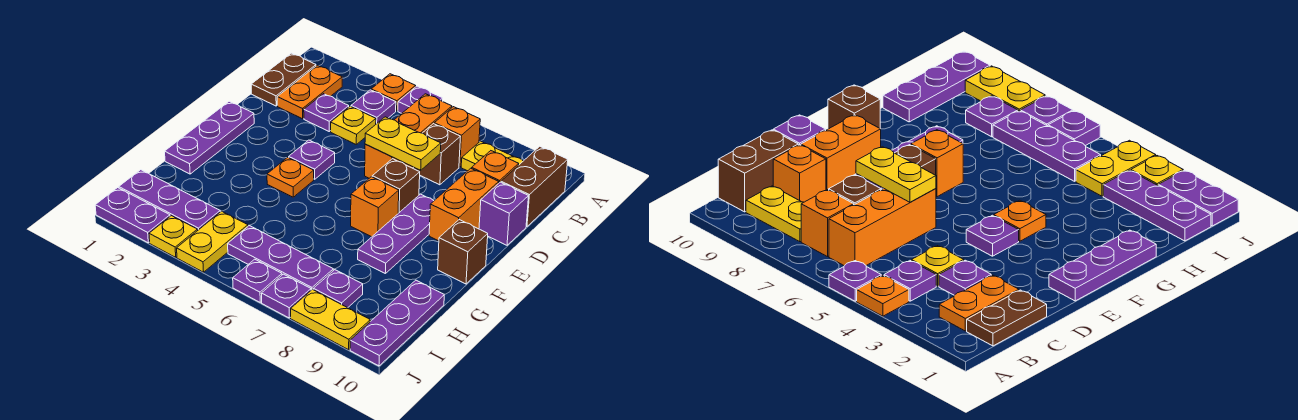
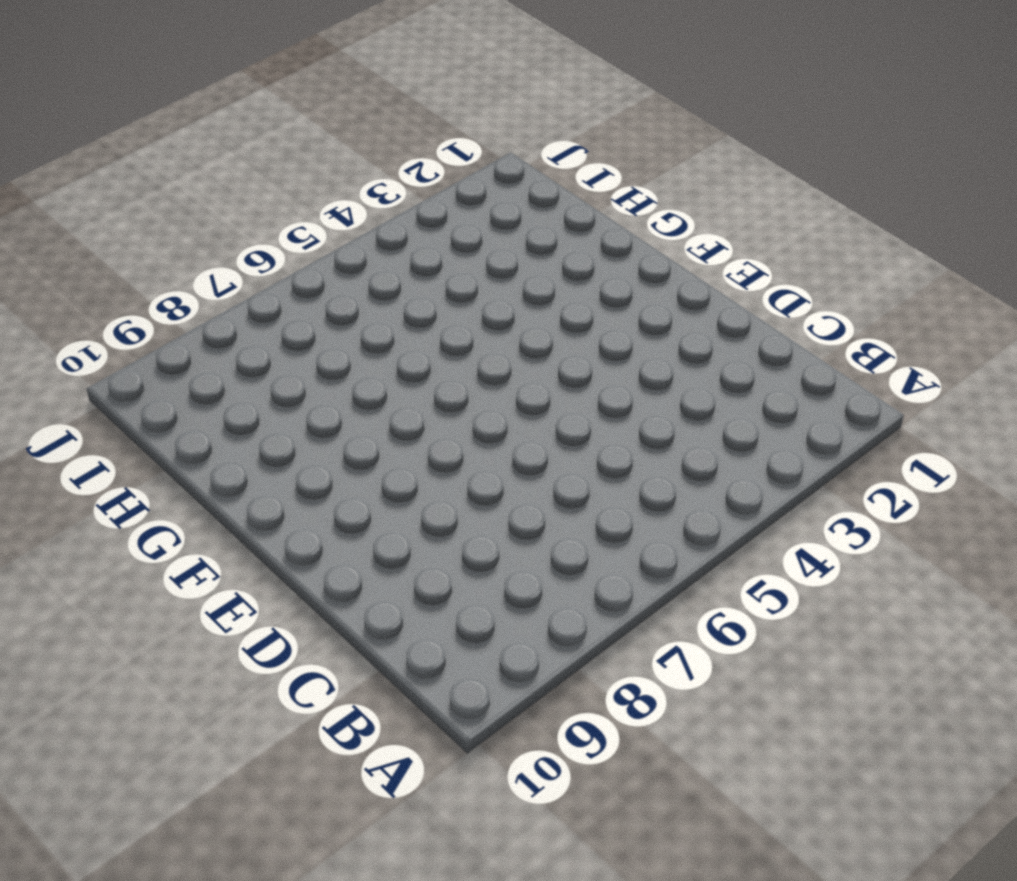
none -> orange plate A4 level 1
none -> purple plate A5 level 1
none -> brown plate B1:C1 level 1
none -> orange plate B2:C2 level 1

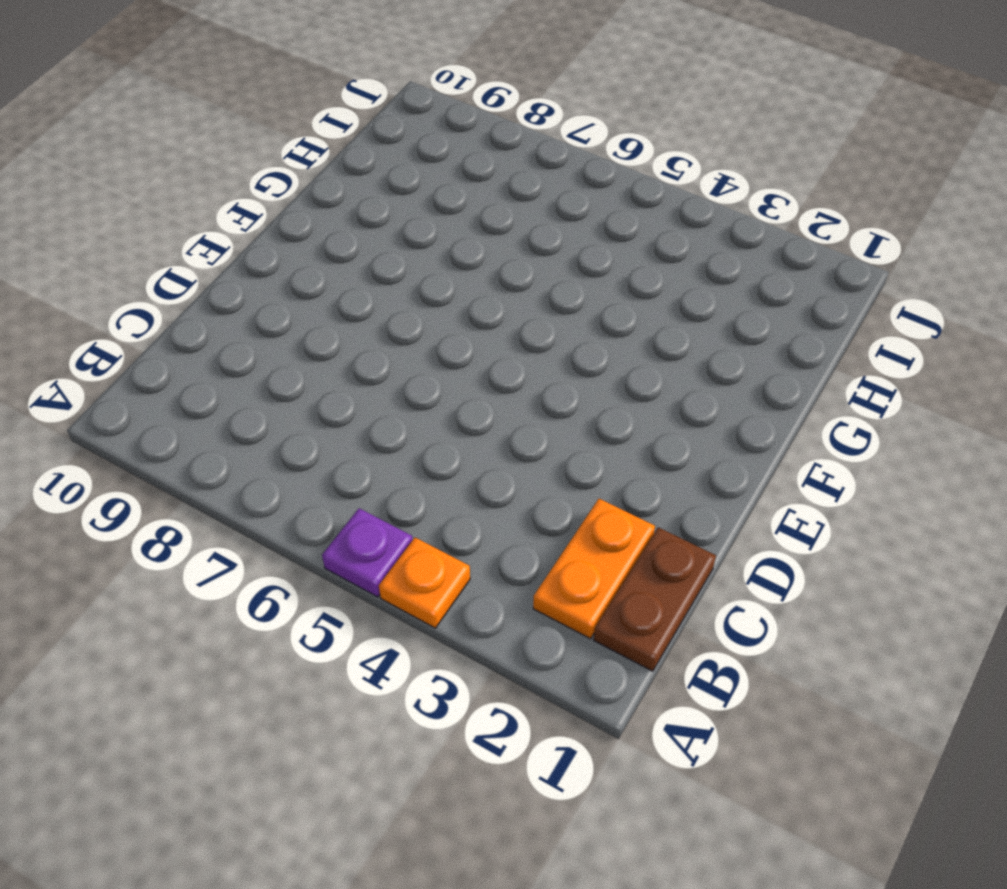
none -> purple plate B4 level 1
none -> orange brick B6:D6 level 1
none -> orange brick B7 level 1
none -> yellow plate B8:B9 level 1

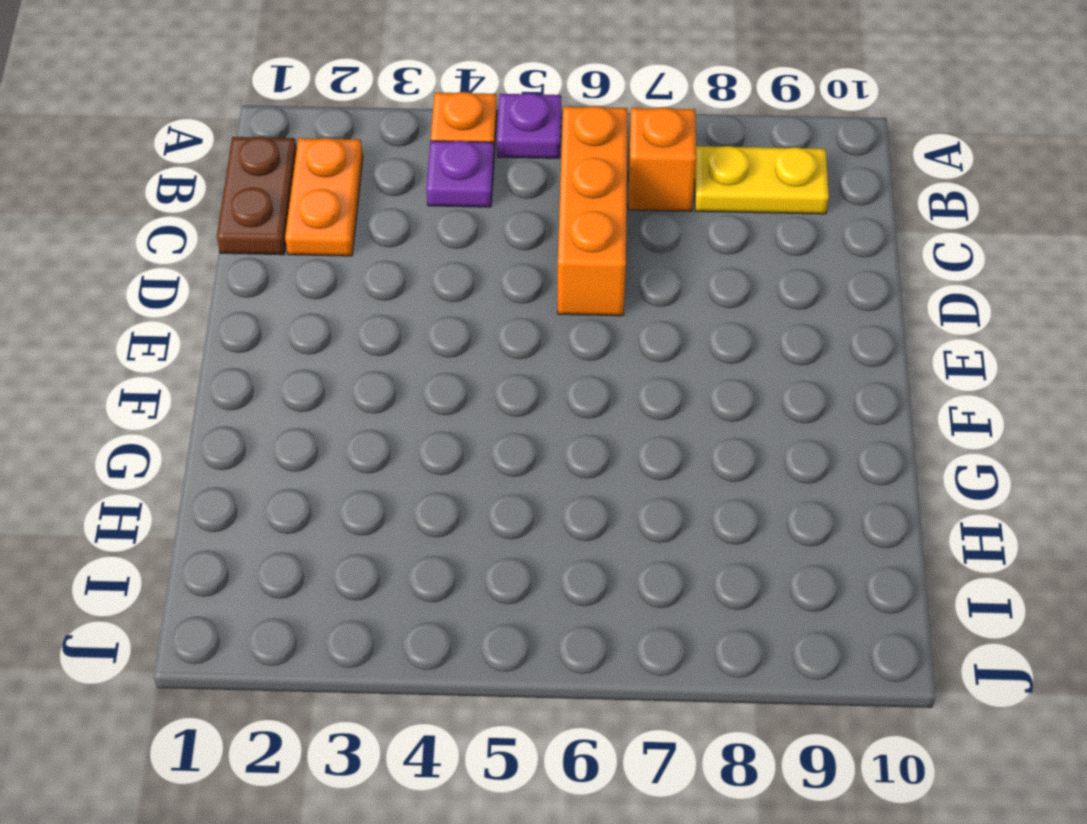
none -> brown brick B10:C10 level 1
none -> purple plate C3 level 1
none -> yellow plate C4 level 1
none -> brown brick C7 level 1

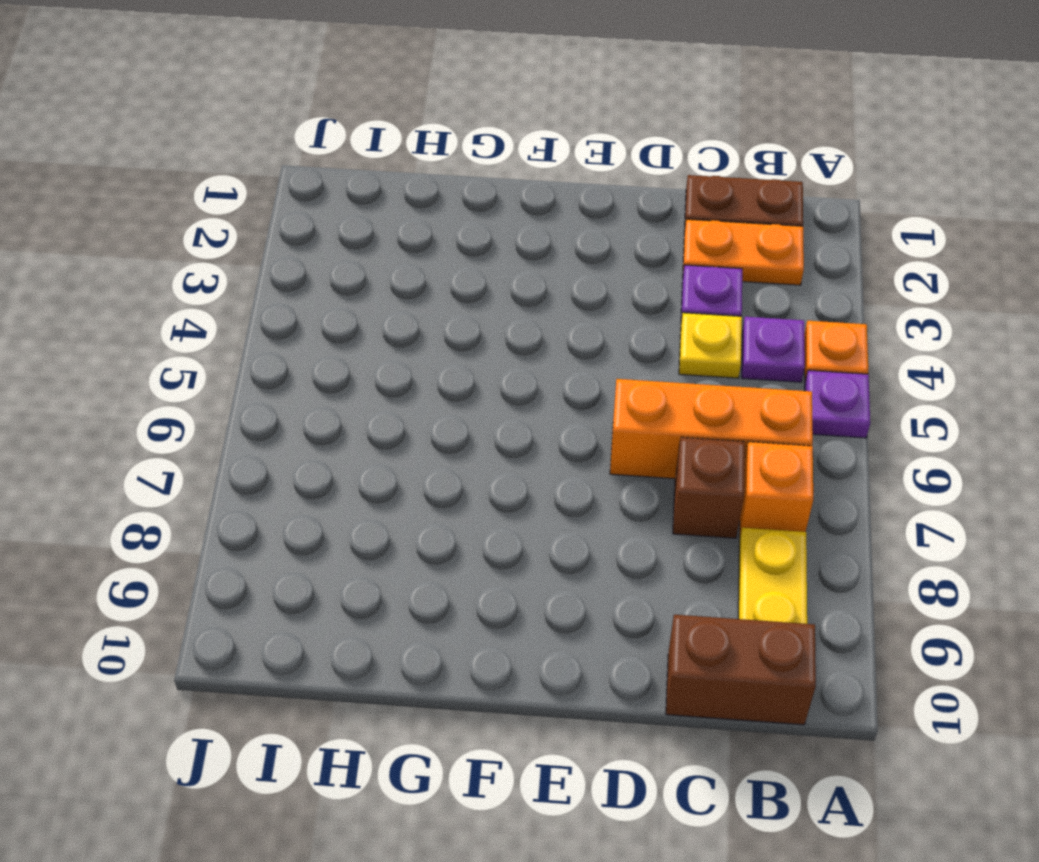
none -> orange brick C9 level 1
none -> orange brick D9:E9 level 1
none -> purple brick D10 level 1
none -> purple plate E1:G1 level 1

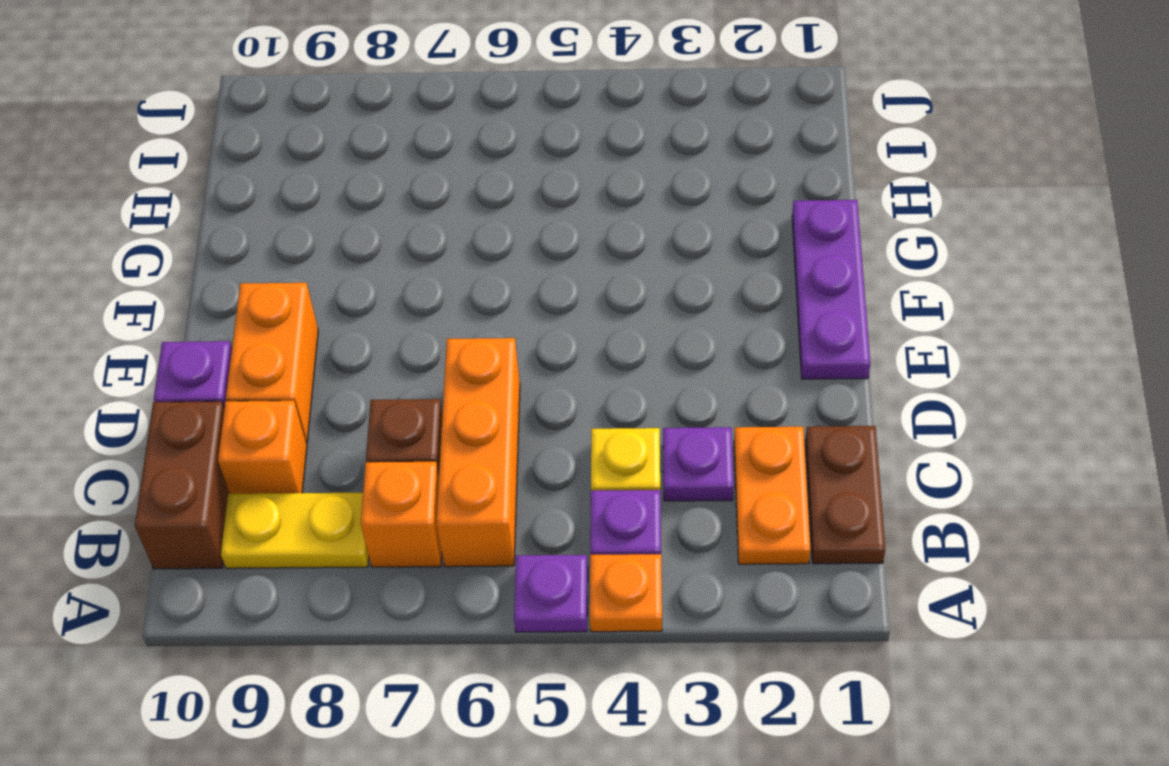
none -> purple plate E4 level 1
none -> brown brick E7 level 1
none -> purple plate E8:G8 level 1
none -> orange plate F4 level 1

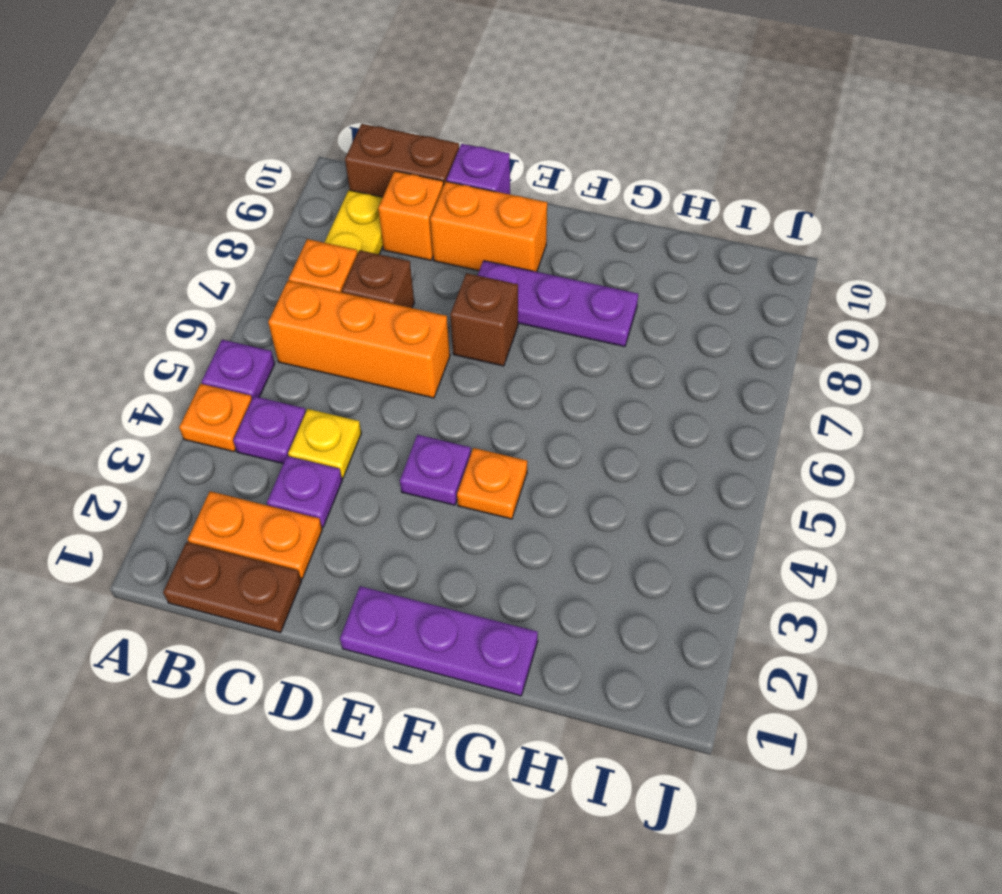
none -> orange brick F7 level 1
none -> brown brick F10 level 1
none -> purple plate H10:J10 level 1
none -> purple plate I1:I3 level 1

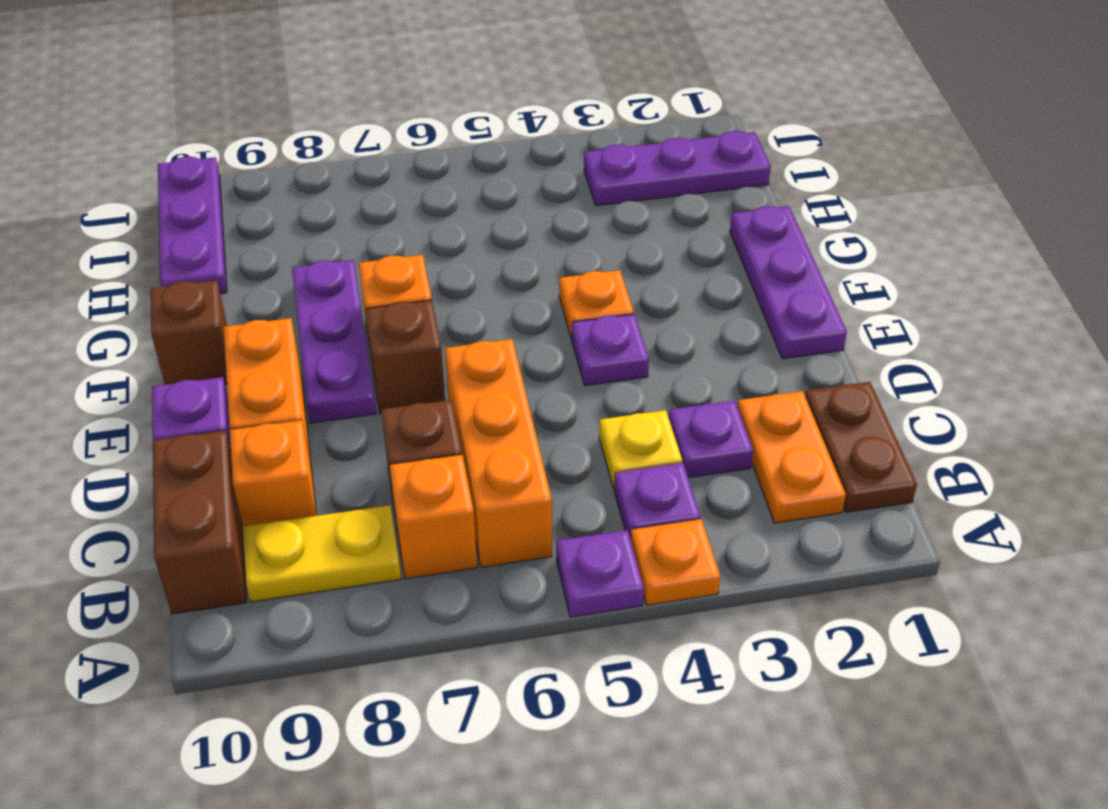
none -> yellow plate I4:J4 level 1
none -> purple plate I5:I7 level 1
none -> purple plate I8 level 1
none -> purple plate J1:J2 level 1

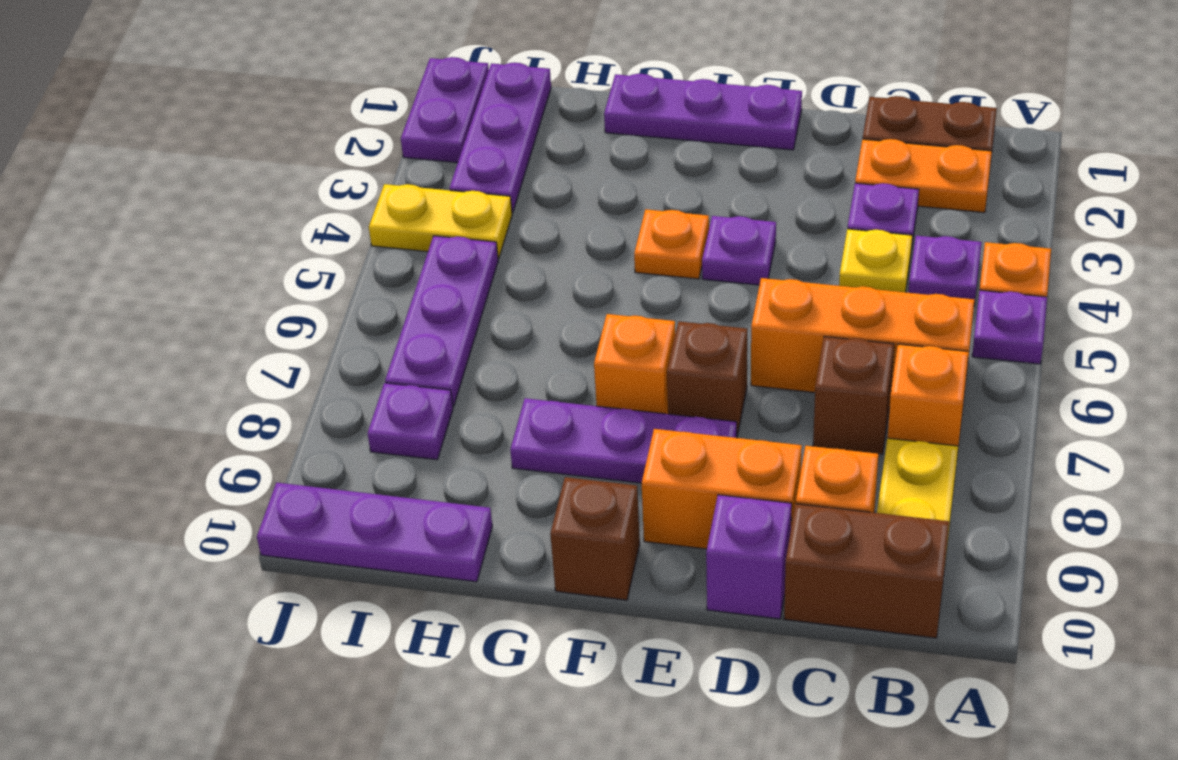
none -> yellow plate J3 level 1
none -> purple plate J6 level 1
none -> purple plate J7 level 1
none -> yellow plate J8:J9 level 1

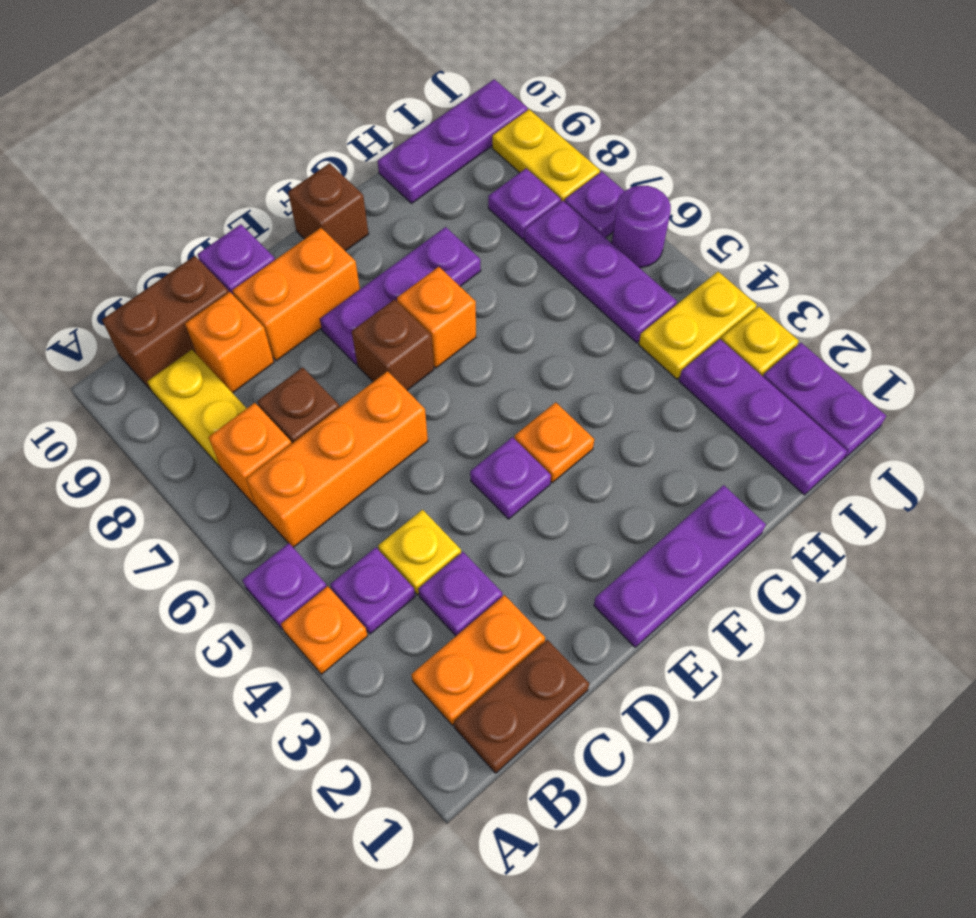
purple round brick J6 level 1 -> purple plate J6 level 1
none -> yellow plate D6:D7 level 2

